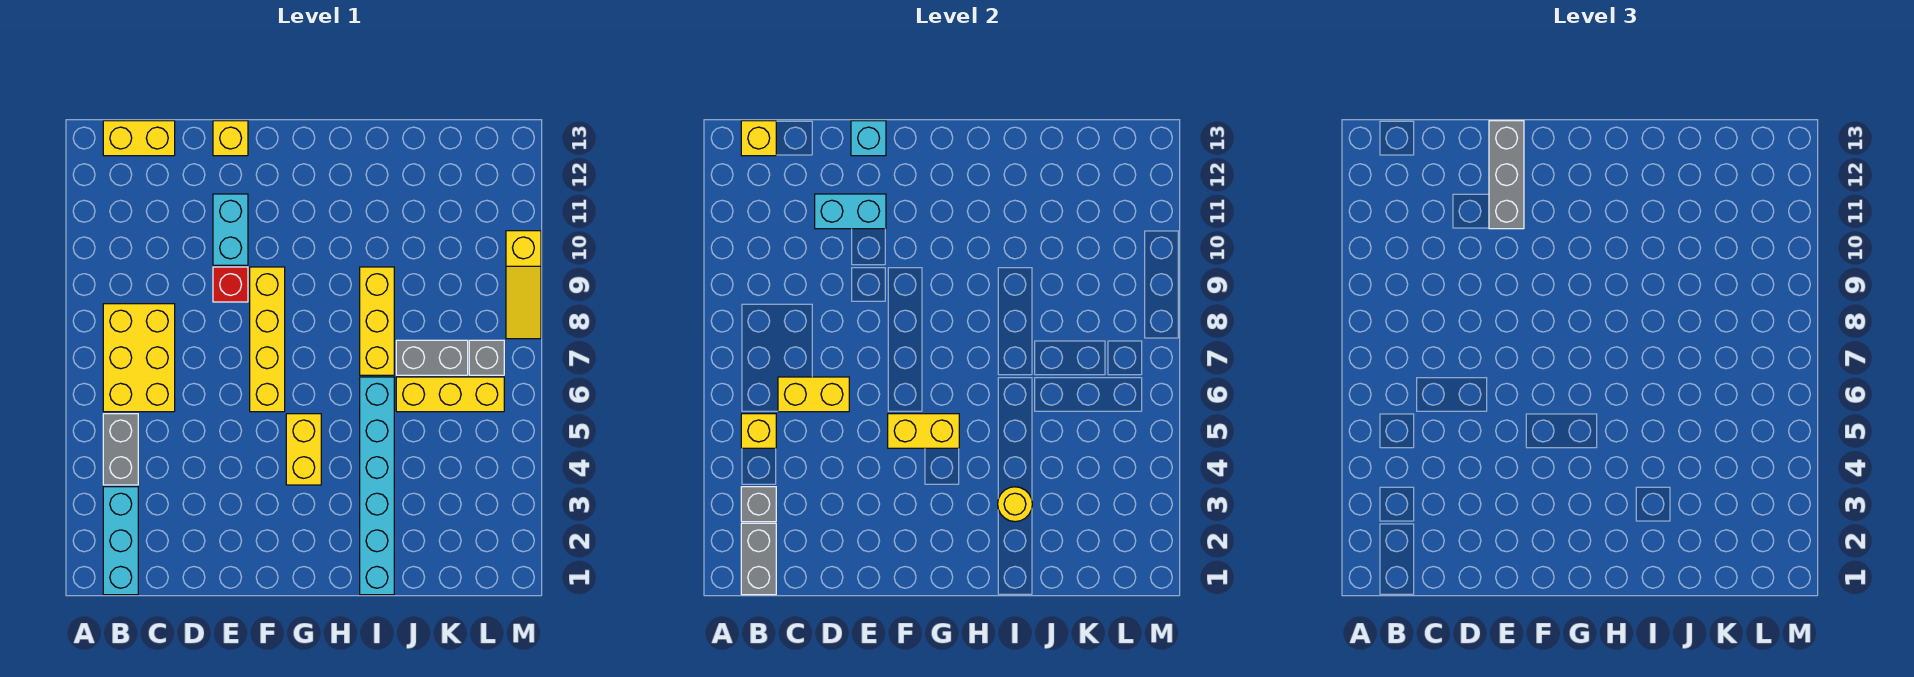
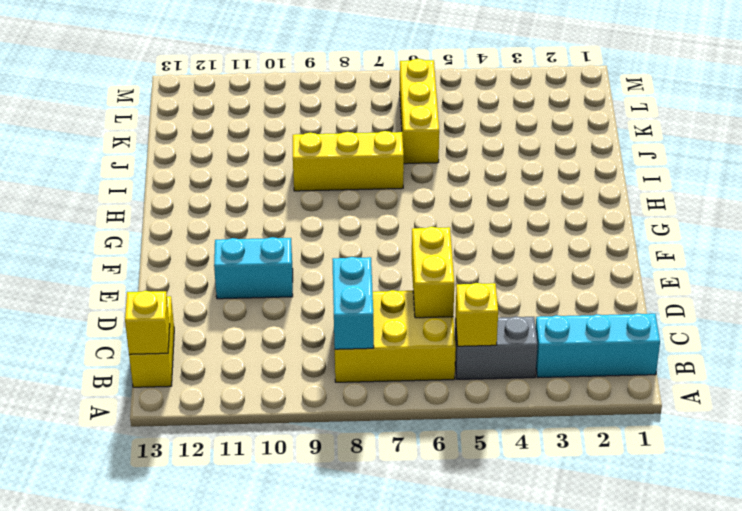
cyan brick B8:C8 level 2 -> cyan brick D11:E11 level 2
none -> red brick E9 level 1
none -> yellow brick E13 level 1
none -> yellow brick F6:F9 level 1

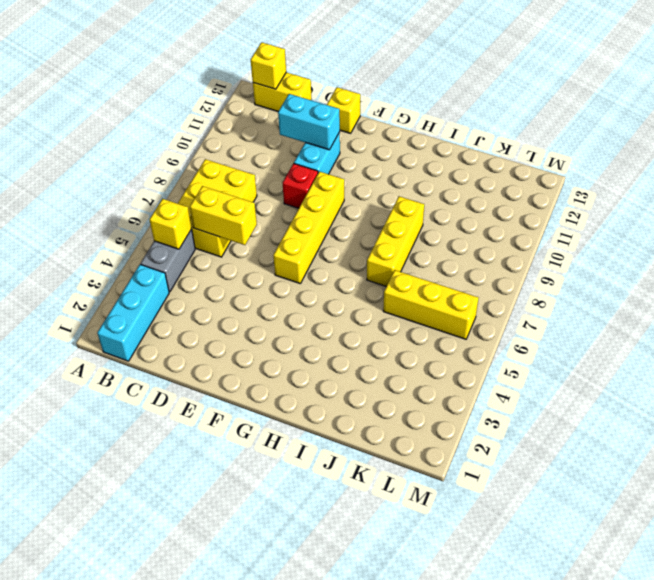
none -> yellow brick G4:G5 level 1
none -> cyan brick I1:I6 level 1
none -> grey brick J7:K7 level 1

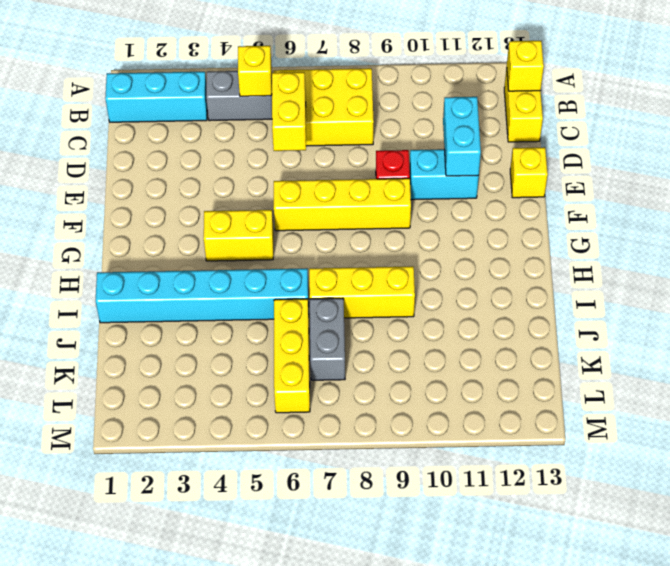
none -> grey brick L7 level 1
none -> yellow slope M8:M10 level 1 top 10
none -> grey brick B1:B2 level 2

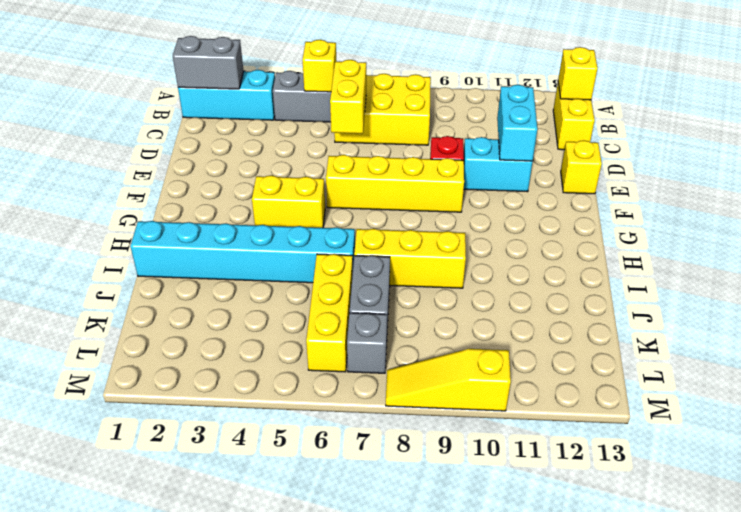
none -> grey brick B3 level 2
none -> cyan brick E13 level 2
none -> yellow brick F5:G5 level 2

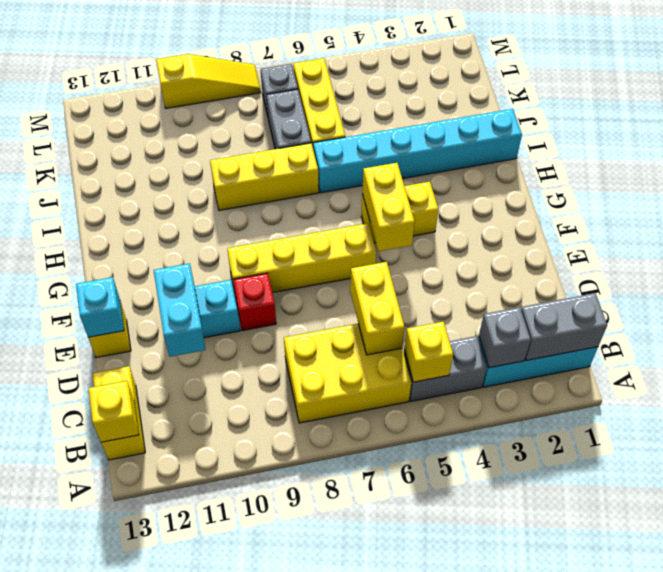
none -> yellow round brick I3 level 2
none -> grey brick E11:E13 level 3

